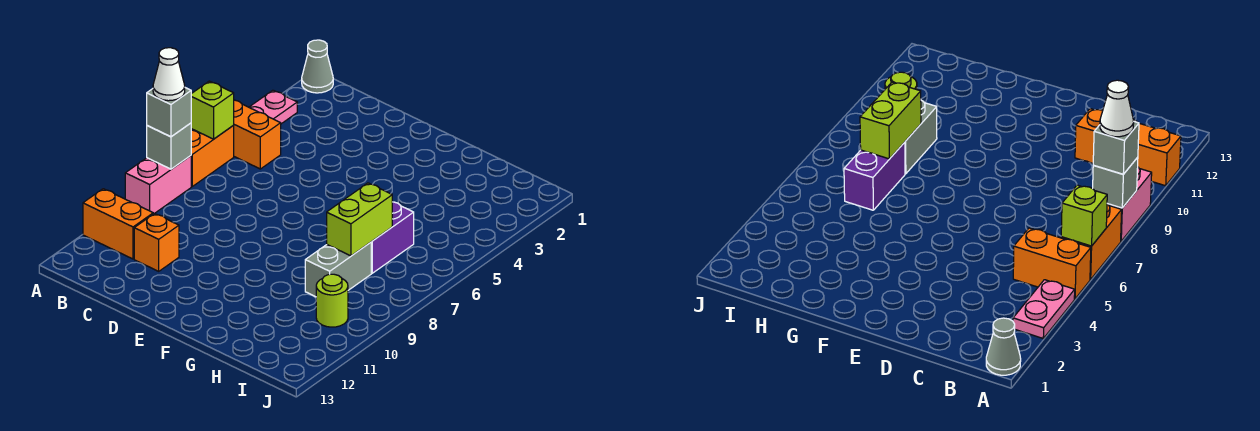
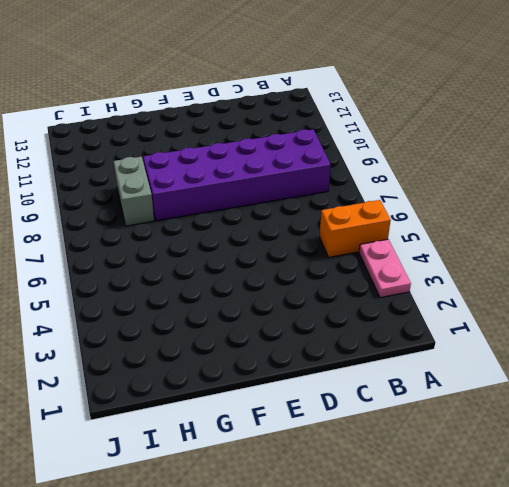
purple brick B8:G9 level 1 -> none
none -> grey cone A1 level 1
none -> orange brick A6:A7 level 1
none -> pink brick A8:A9 level 1

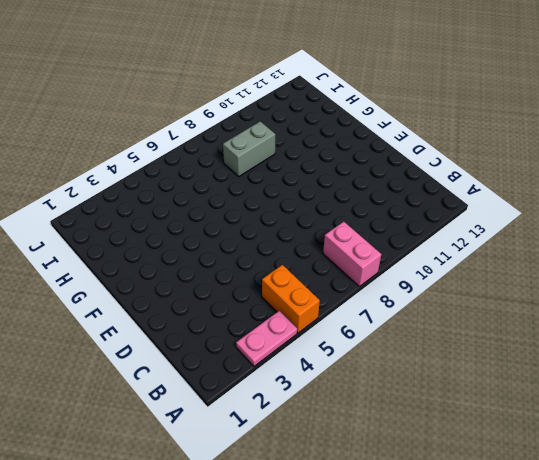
pink brick A8:B8 level 1 -> pink brick A8:A9 level 1
none -> grey cone A1 level 1
none -> orange brick A6:A7 level 1
none -> orange brick A11:B11 level 1

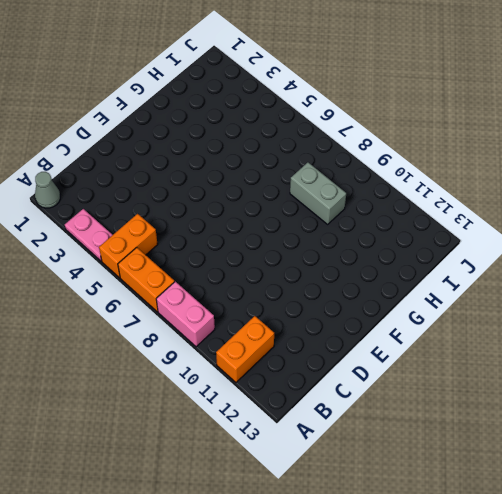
none -> orange brick C11 level 1
none -> purple brick H6:H7 level 1
none -> lime round brick I10 level 1

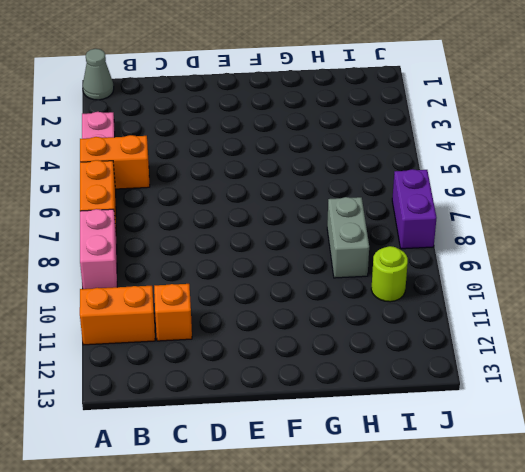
purple brick J7:J8 level 1 -> purple brick H6:H7 level 1
none -> lime brick A6 level 2
none -> grey brick A8 level 2
none -> lime brick H7:H8 level 2

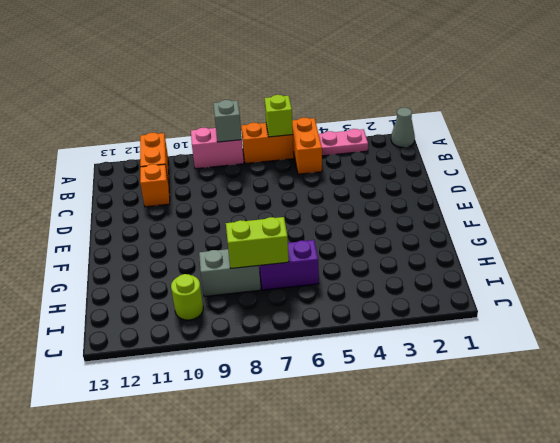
none -> grey brick A8 level 3
none -> white cone A8 level 4

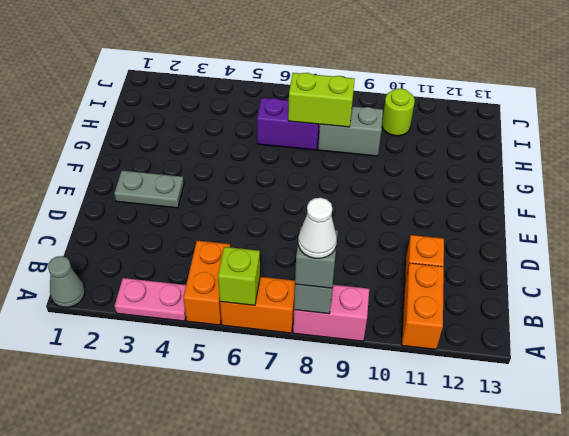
grey plate E2:E3 level 1 -> none

